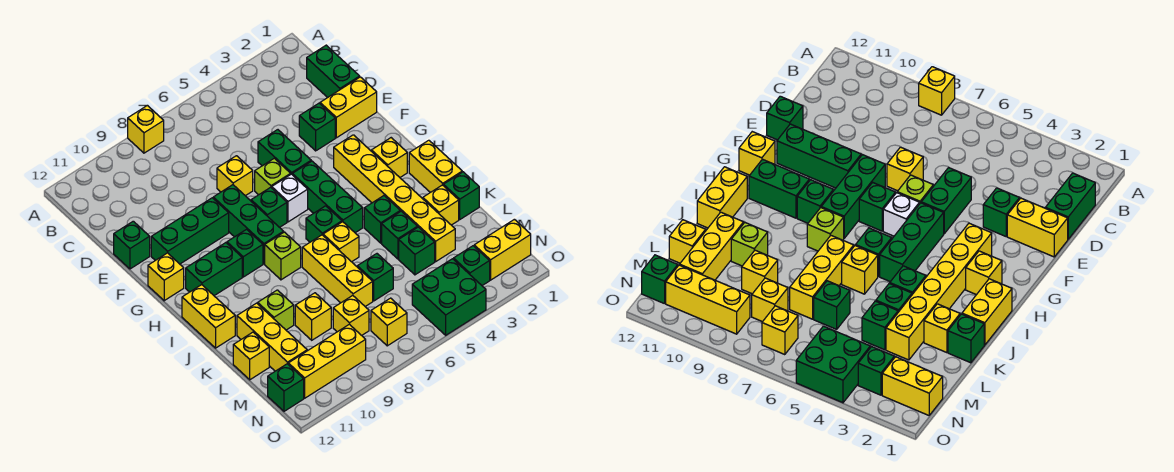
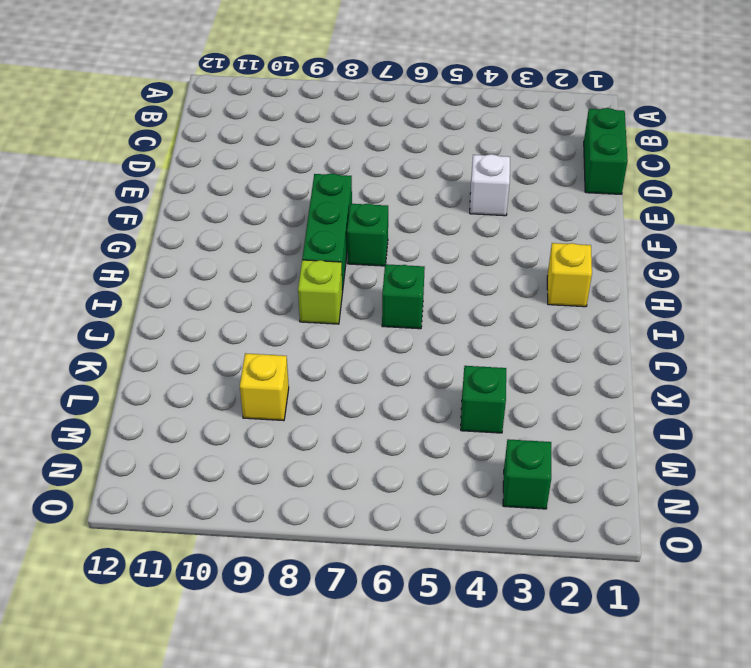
white brick E4 level 1 -> white brick G6 level 1
none -> yellow brick A8 level 1
none -> yellow brick E1:E2 level 1
none -> green brick E3 level 1
none -> green brick E5:F5 level 1

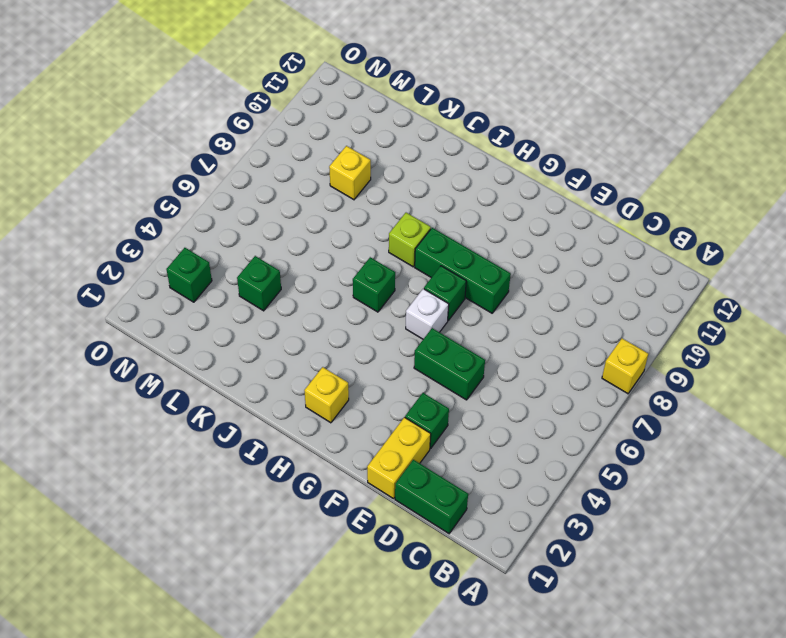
none -> yellow brick E7 level 1
none -> green brick E12 level 1
none -> lime brick F6 level 1
none -> green brick F9:F11 level 1

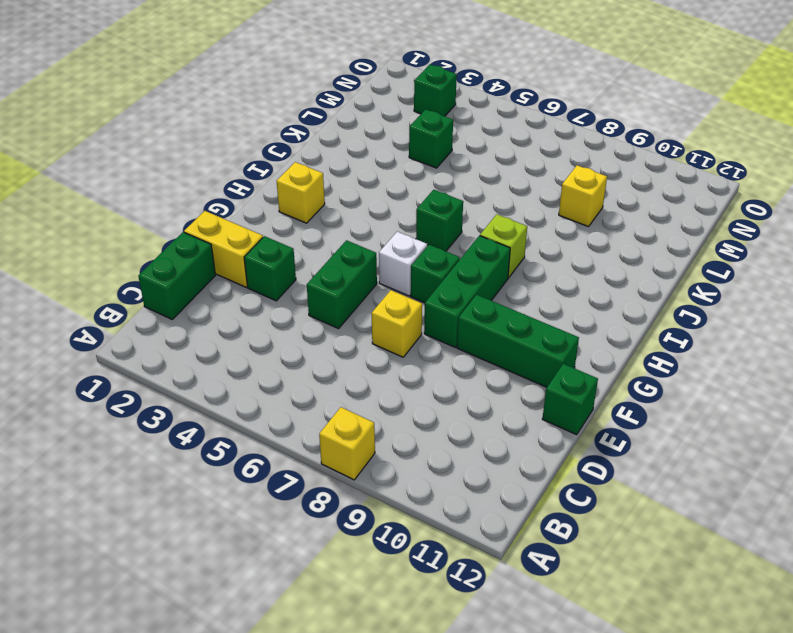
none -> lime brick F6 level 1
none -> yellow brick G3:L3 level 1
none -> green brick G5:I5 level 1
none -> yellow brick G12 level 1

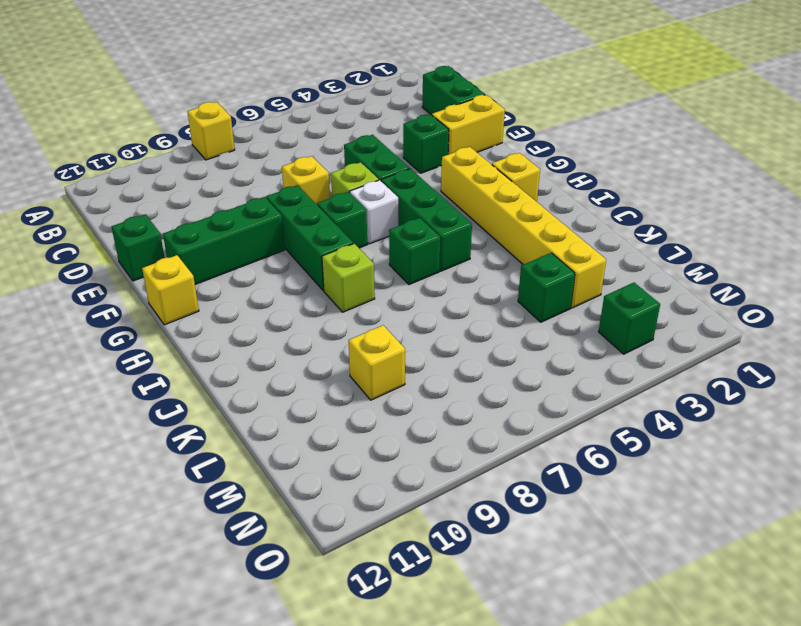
none -> green brick H9 level 1
none -> green brick H10:H11 level 1
none -> yellow brick I1:J1 level 1
none -> yellow brick I12:J12 level 1

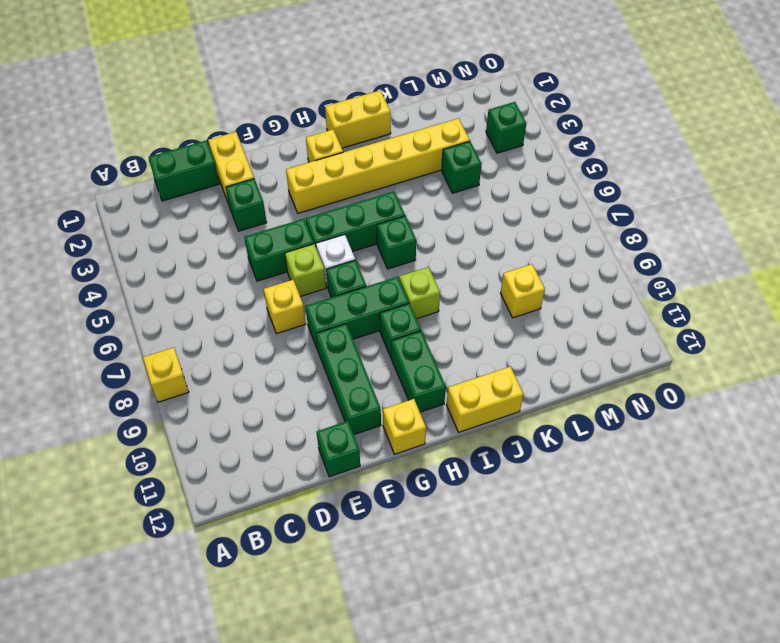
none -> green brick J4 level 1
none -> yellow brick J6 level 1
none -> yellow brick J7:L7 level 1
none -> green brick K1 level 1

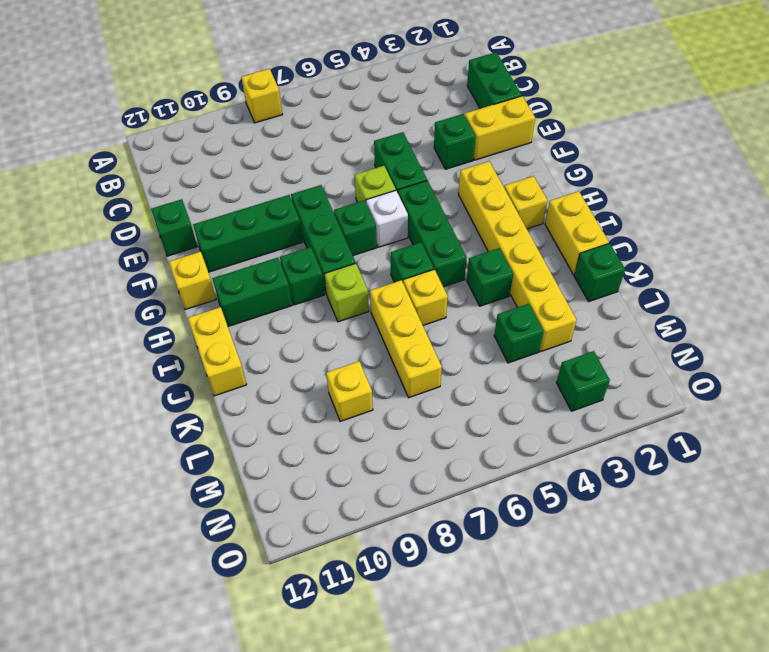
none -> yellow brick E7 level 1
none -> yellow brick K2 level 1
none -> green brick K4 level 1
none -> lime brick K10 level 1

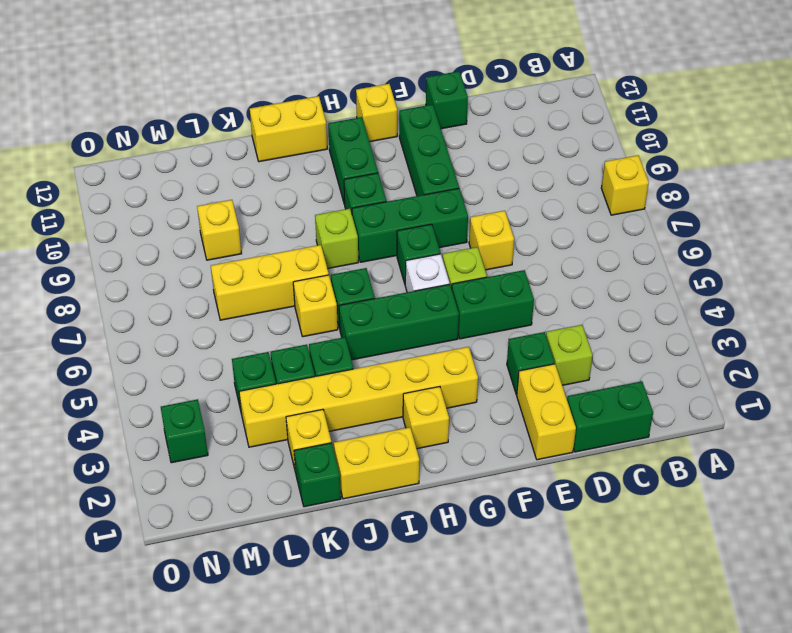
lime brick D3 level 1 -> lime brick K10 level 1
none -> yellow brick K11:M11 level 1
none -> green brick L6 level 1
none -> yellow brick L12 level 1
none -> yellow brick M8 level 1

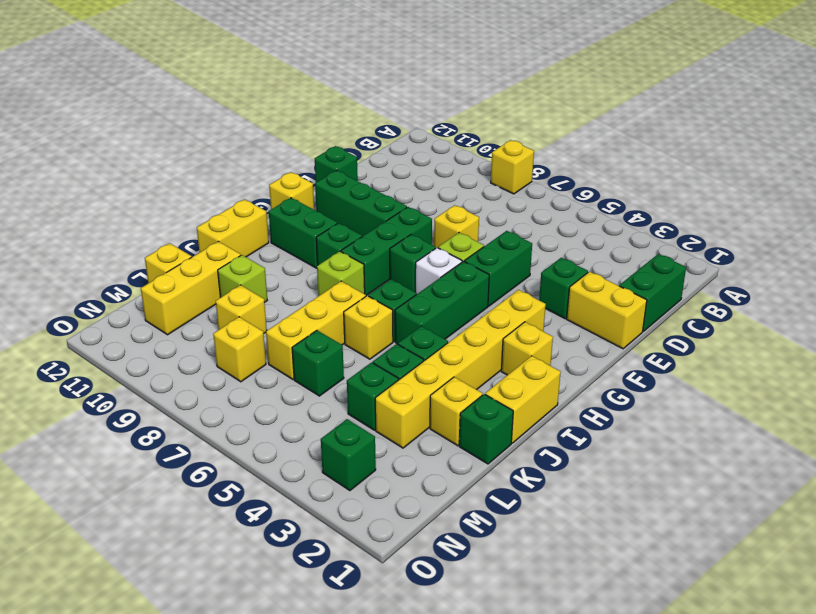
none -> yellow brick N1:N2 level 1
none -> green brick N4:O5 level 1
none -> yellow brick N7 level 1
none -> yellow brick N9:N11 level 1

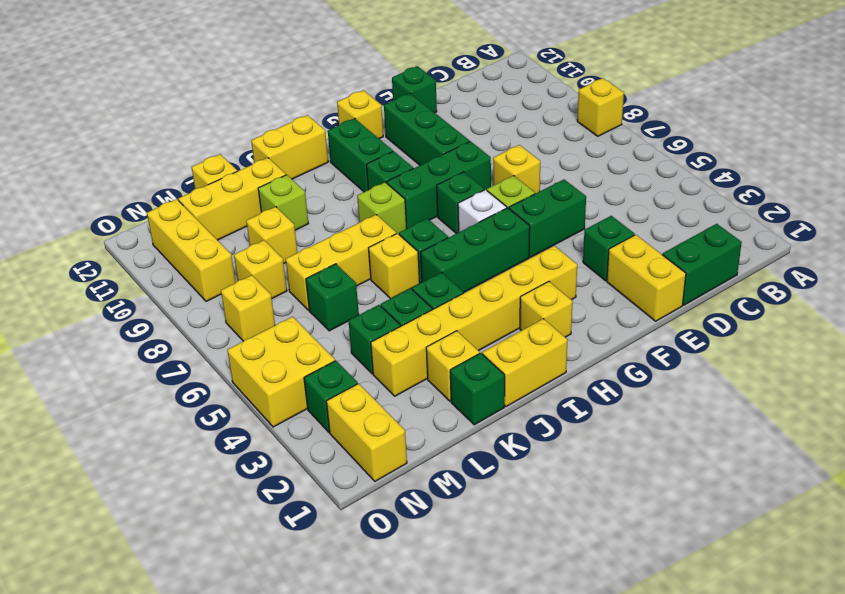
yellow brick N4:O5 level 1 -> green brick N4:O5 level 1
none -> green brick N12 level 1

